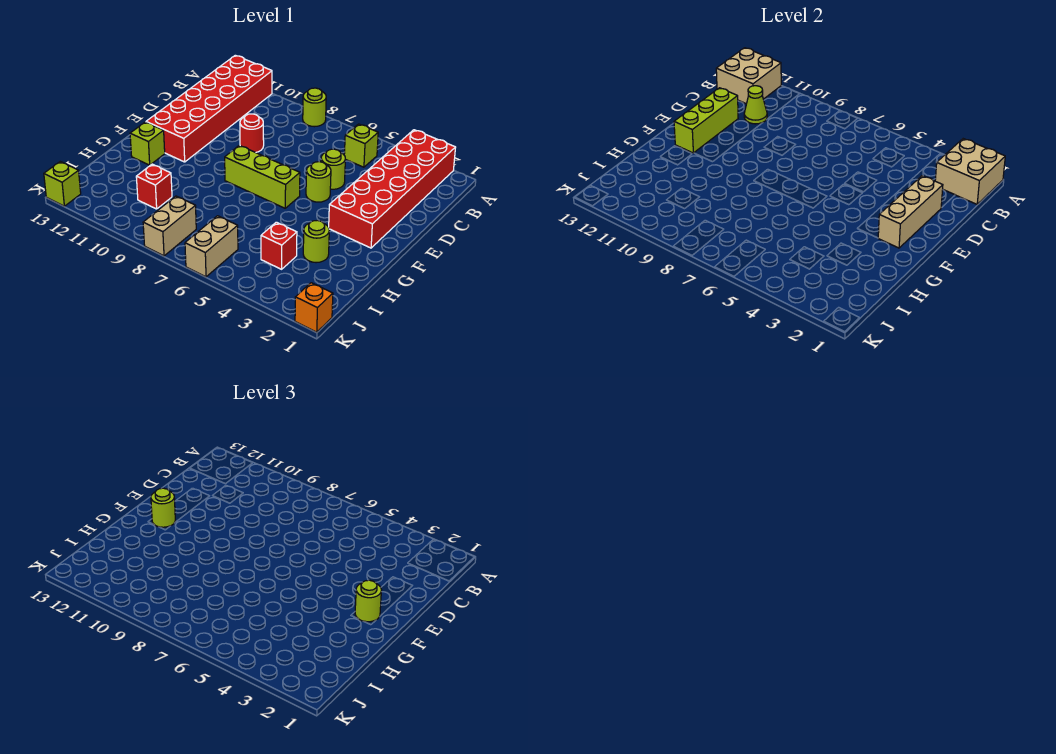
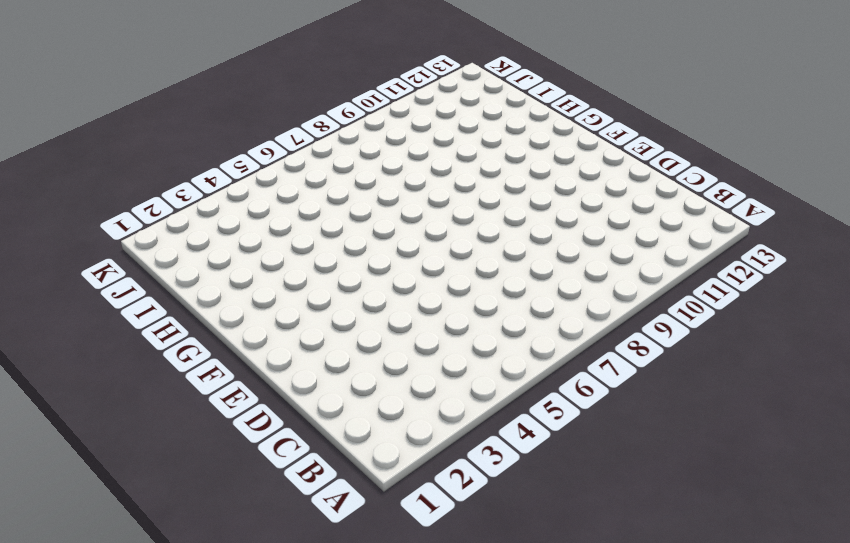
none -> red brick A2:F3 level 1
none -> lime round brick A8 level 1
none -> red brick A11:F12 level 1

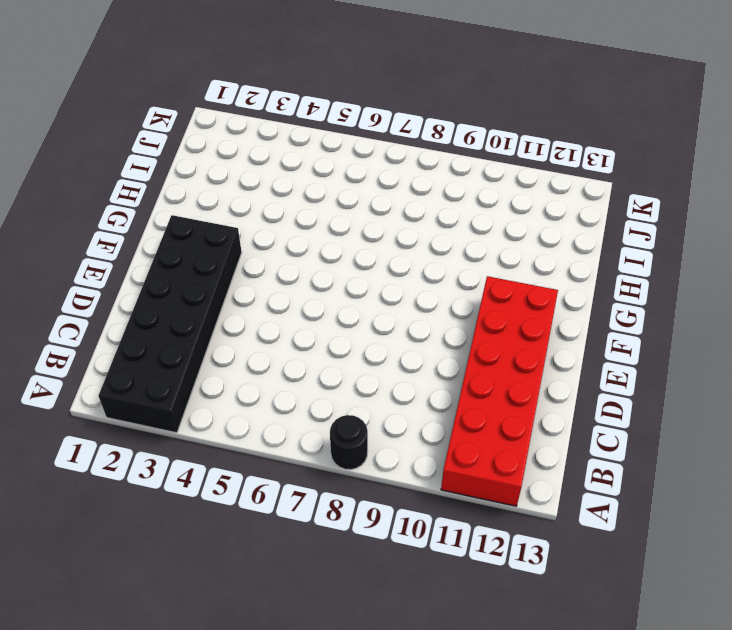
black brick A2:F3 level 1 -> red brick A2:F3 level 1
black round brick A8 level 1 -> lime round brick A8 level 1
none -> lime brick B5 level 1
none -> lime round brick D5 level 1
none -> red round brick D9 level 1

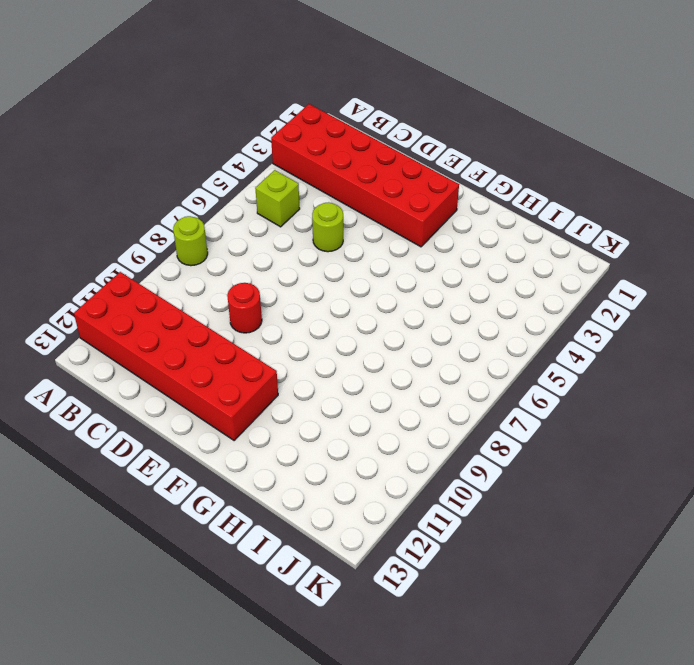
none -> lime round brick E5 level 1
none -> lime brick F6:F8 level 1
none -> lime brick G12 level 1

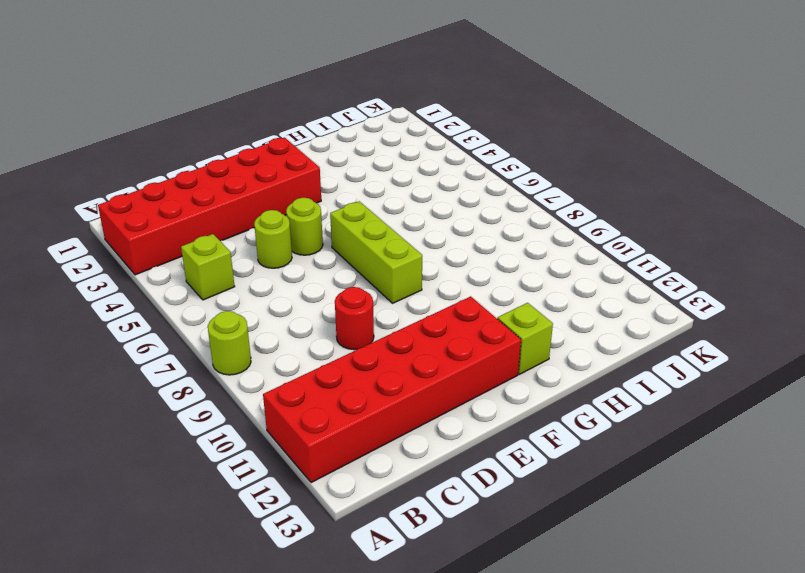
none -> lime round brick H3 level 1
none -> red brick I4 level 1
none -> red brick I10 level 1

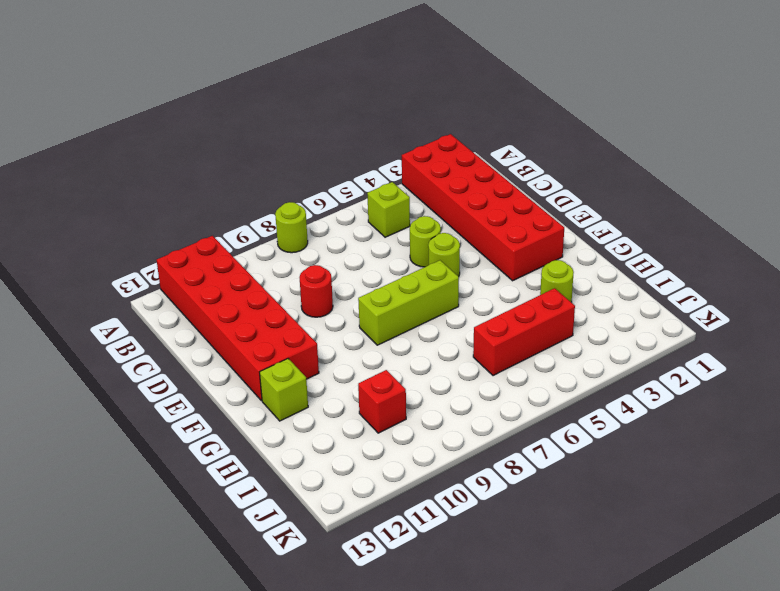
red brick I4:I6 level 1 -> red brick I4 level 1
none -> tan brick J6:K6 level 1
none -> tan brick J8:K8 level 1
none -> orange brick K1 level 1

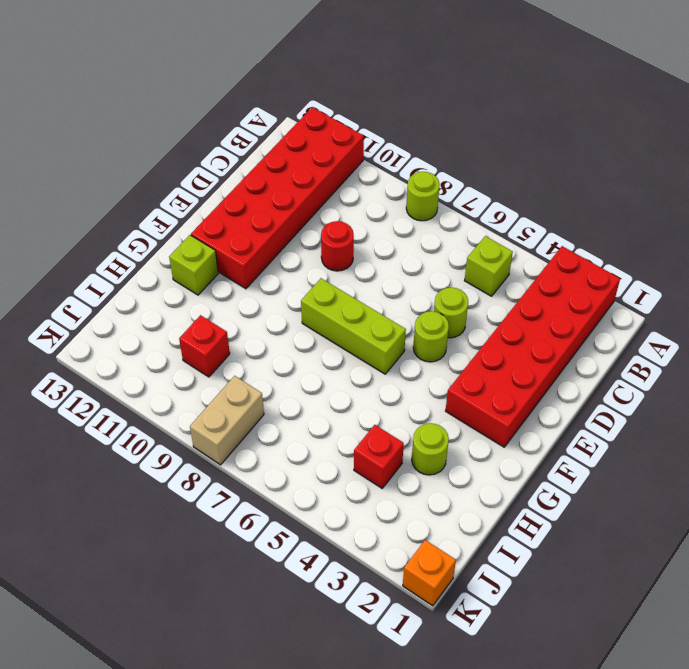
none -> tan brick J6:K6 level 1
none -> lime brick K13 level 1
none -> tan brick A1:B2 level 2

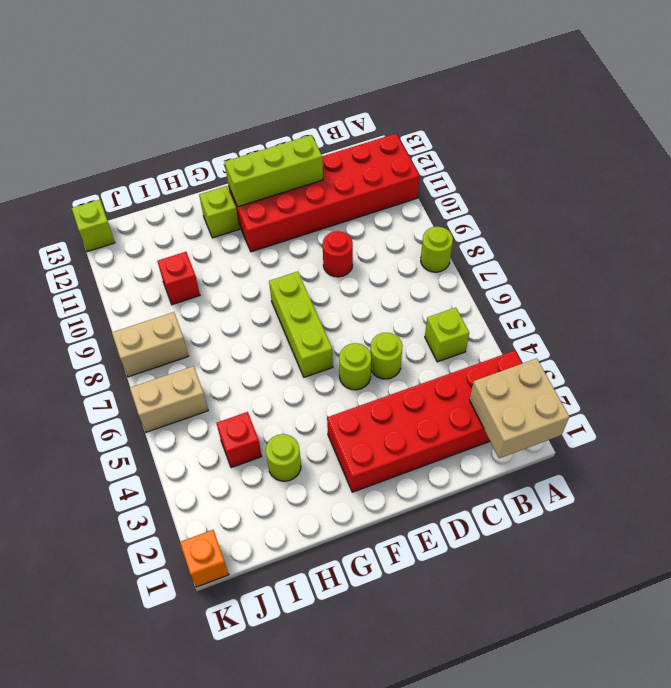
none -> tan brick A12:B13 level 2
none -> lime cone C11 level 2
none -> tan brick D2:F2 level 2

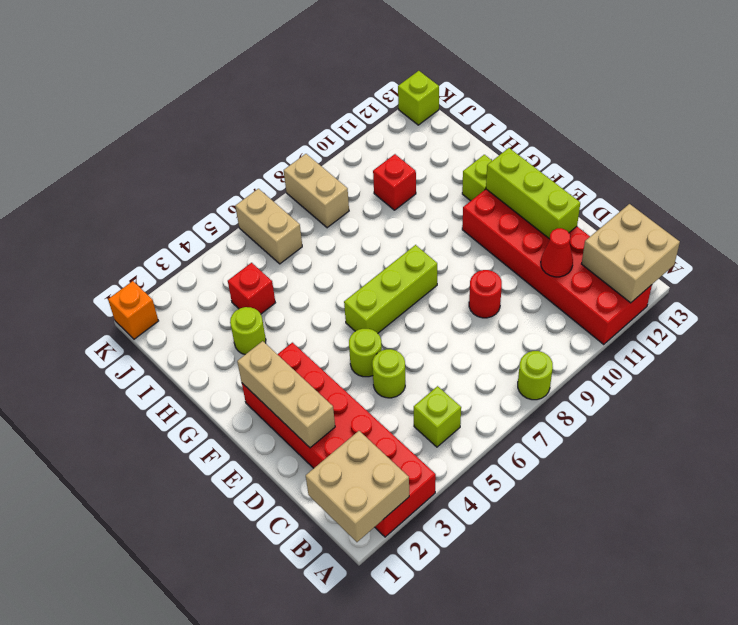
red cone C11 level 2 -> lime cone C11 level 2
none -> lime round brick F2 level 3
none -> lime round brick F12 level 3

